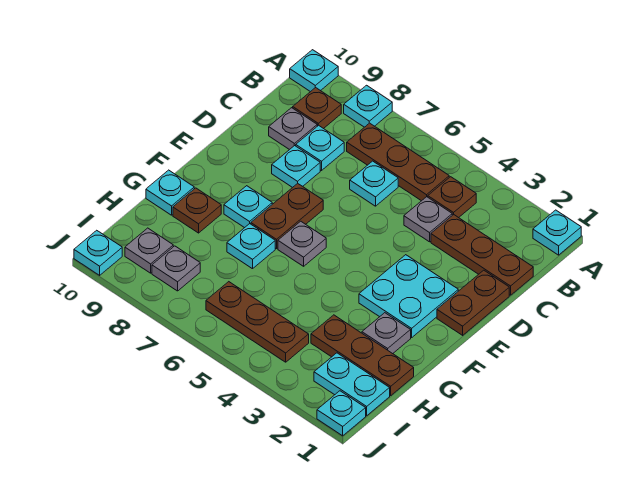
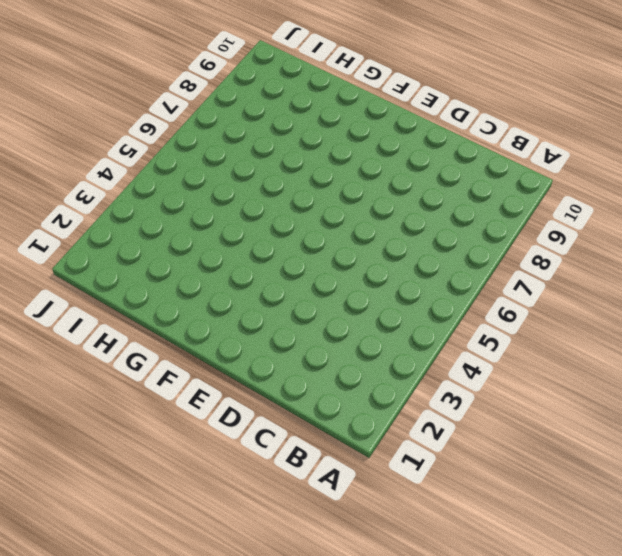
none -> cyan plate A1 level 1
none -> cyan plate A8 level 1
none -> cyan plate A10 level 1

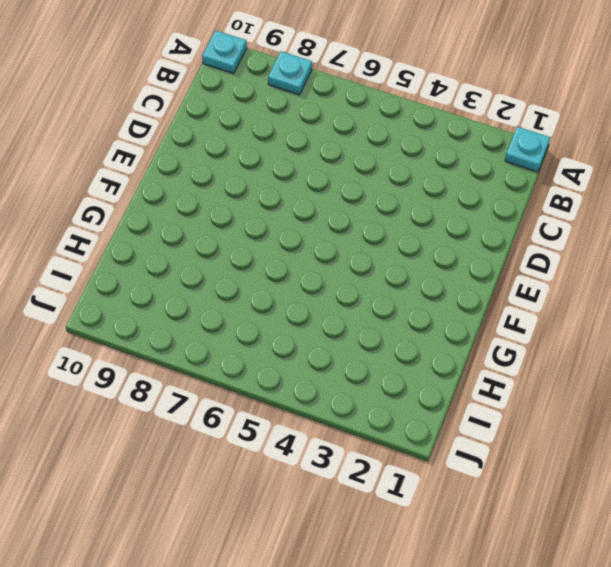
none -> brown plate B4 level 1
none -> brown plate B5:B7 level 1
none -> brown plate B9 level 1

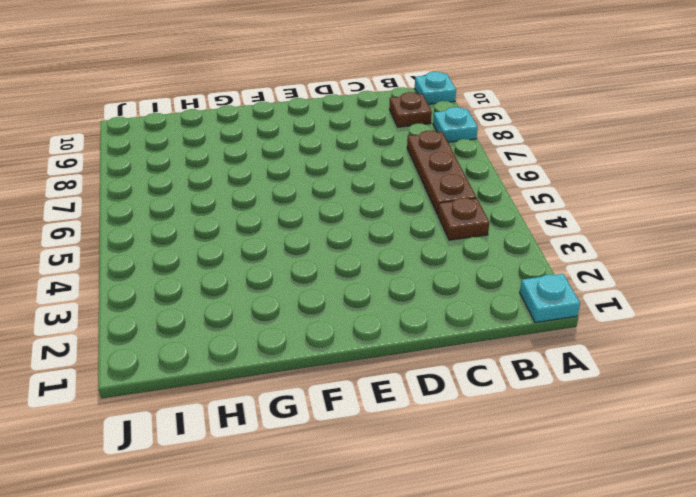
none -> brown plate C1:C3 level 1
none -> grey plate C4 level 1
none -> cyan plate C6 level 1

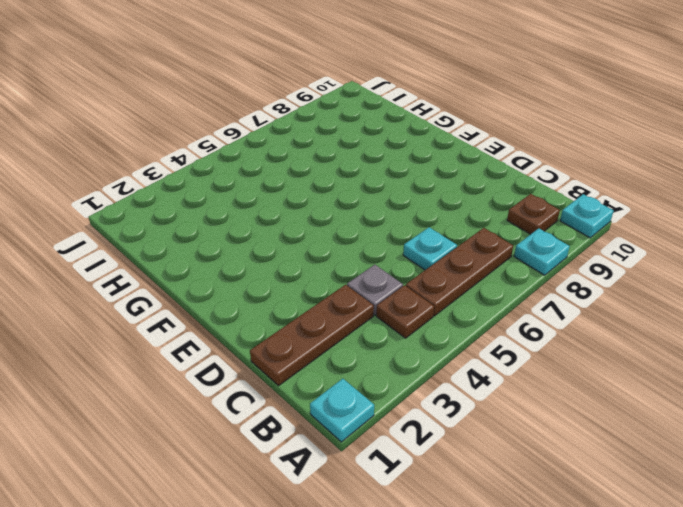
none -> cyan plate C8 level 1
none -> grey plate C9 level 1
none -> brown plate D1:E1 level 1

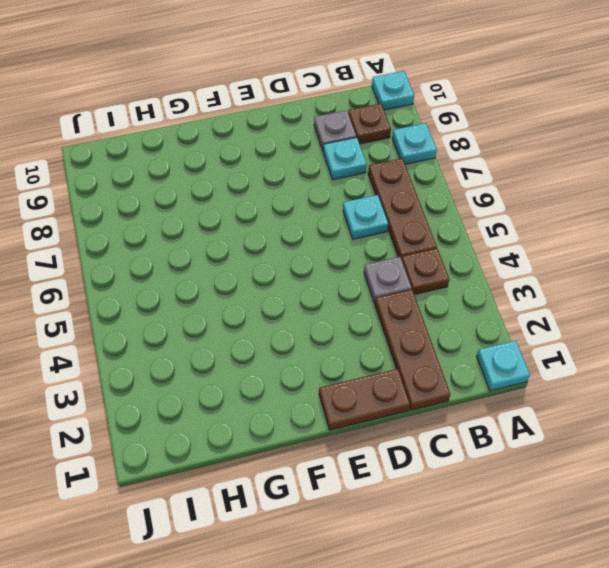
none -> cyan plate D8 level 1
none -> cyan plate E2:F3 level 1
none -> brown plate E7:F7 level 1

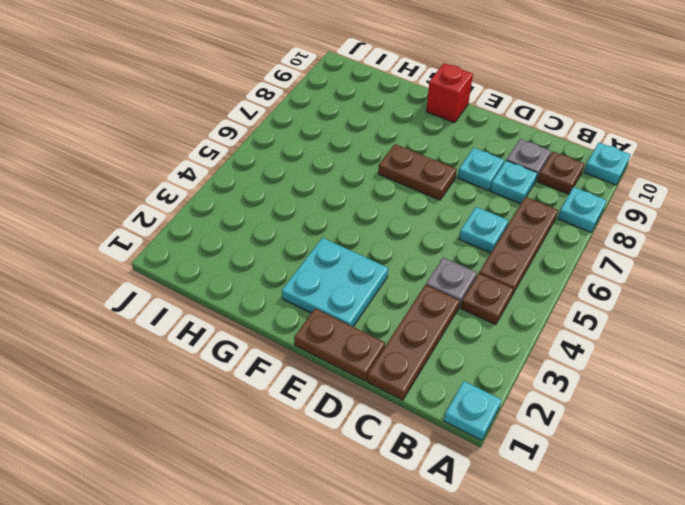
red brick F10 level 1 -> none
none -> grey plate F6 level 1
none -> cyan plate F8 level 1
none -> grey plate G2 level 1

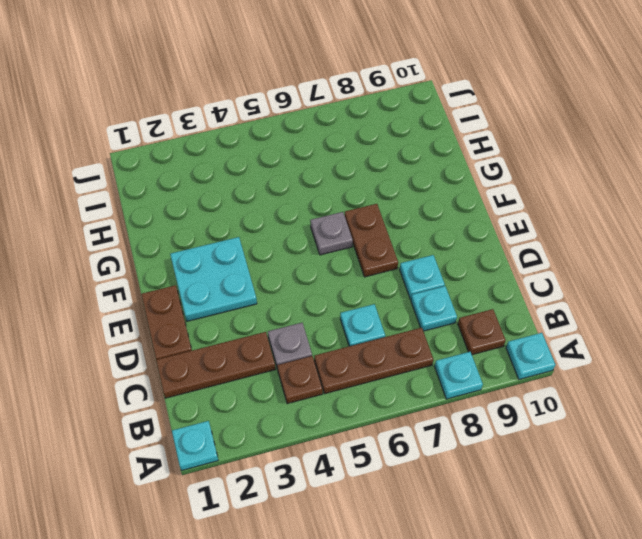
none -> grey plate C9 level 1
none -> cyan plate F8 level 1
none -> grey plate G2 level 1

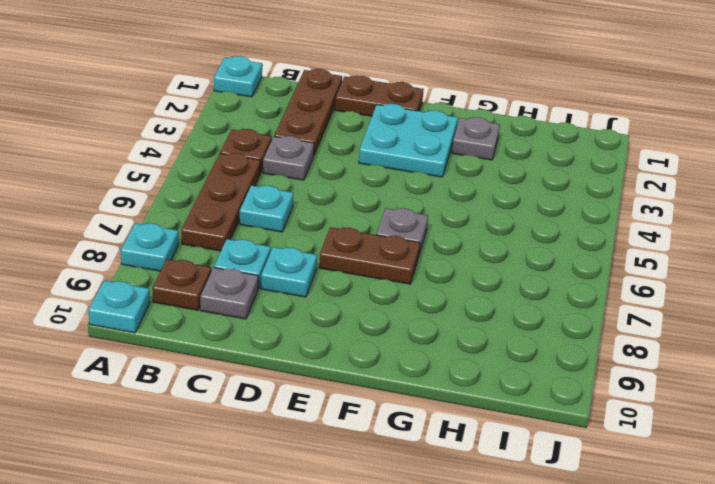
none -> cyan plate F8 level 1
none -> cyan plate G7 level 1
none -> brown plate G9 level 1

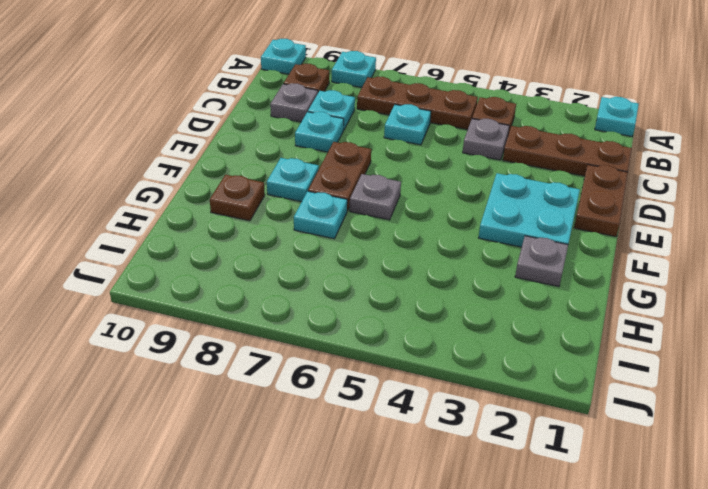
none -> cyan plate G10 level 1
none -> brown plate H1:H3 level 1
none -> cyan plate I1:I2 level 1

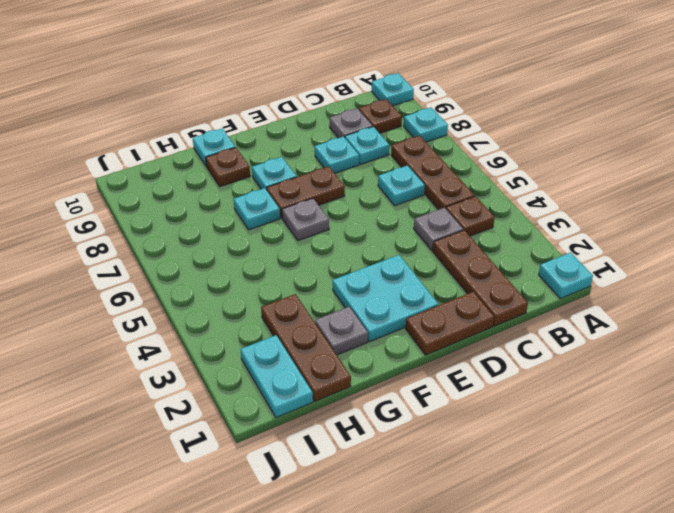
none -> brown plate I4:I6 level 1
none -> grey plate I8 level 1
none -> grey plate I9 level 1

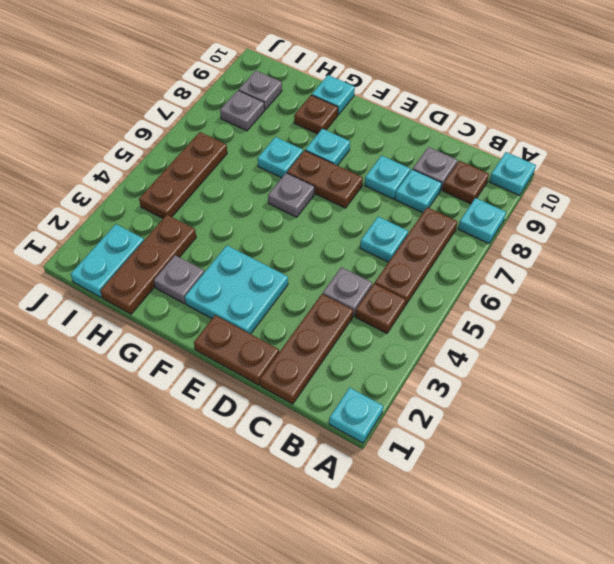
none -> cyan plate J1 level 1
none -> cyan plate J10 level 1

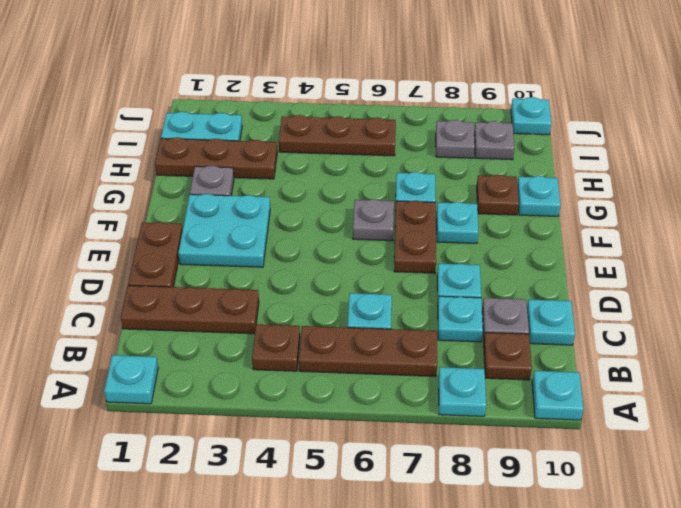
cyan plate C10 level 1 -> cyan plate J1 level 1
none -> grey plate C4 level 1

